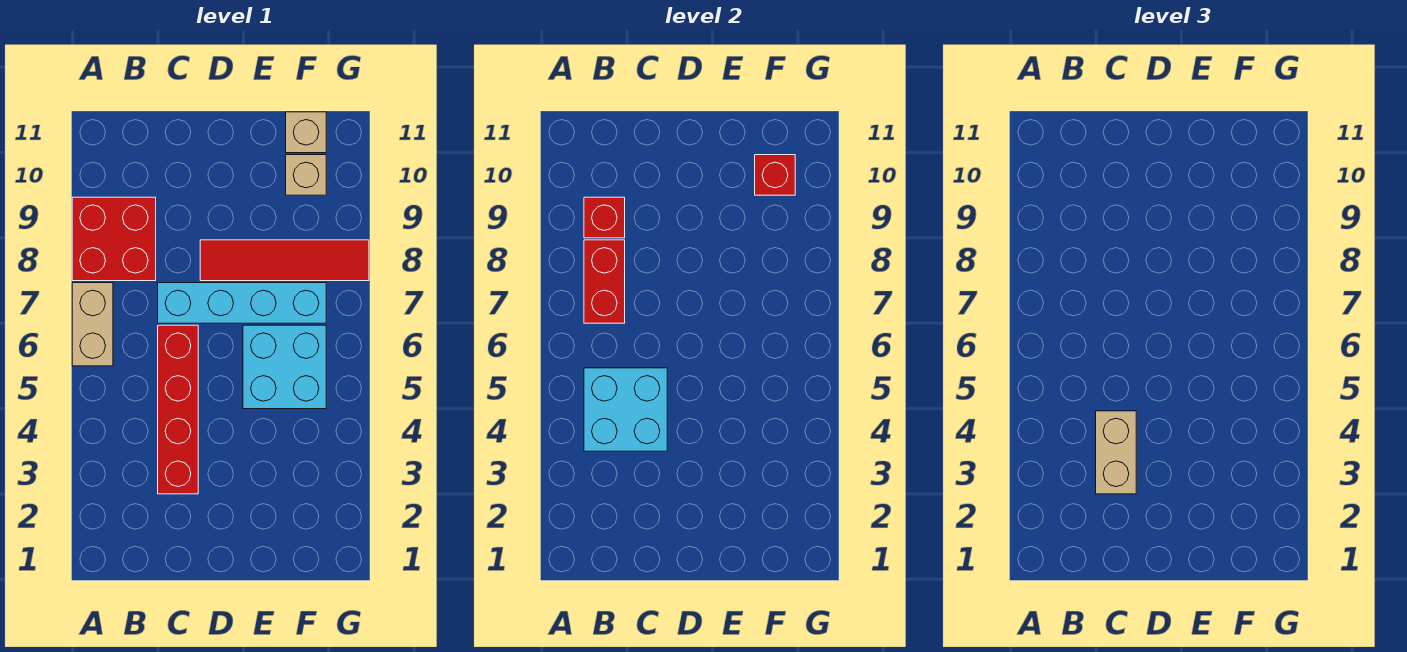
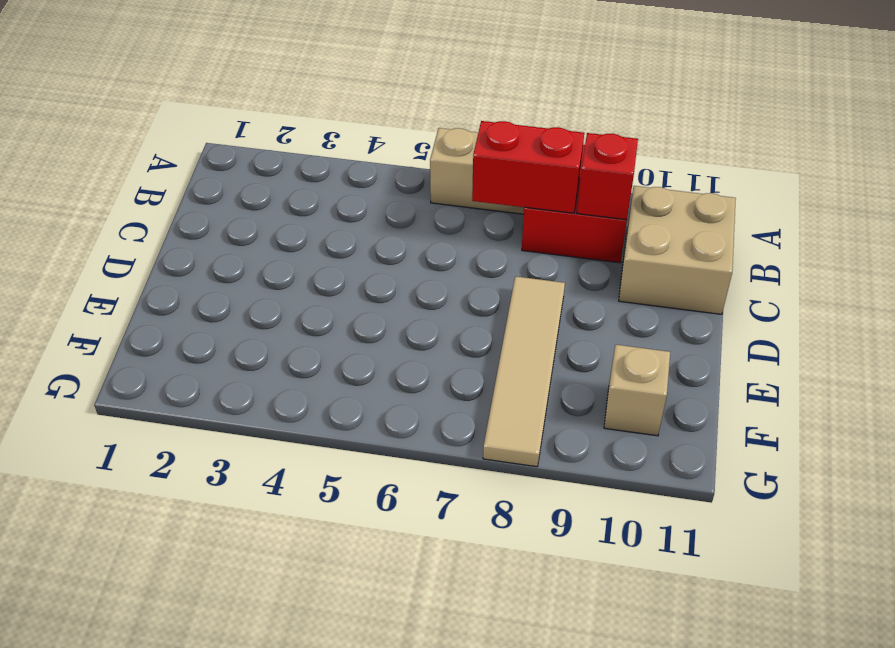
tan brick B10:C11 level 1 -> none
tan tile D8:G8 level 1 -> red tile D8:G8 level 1
none -> red brick C3:C6 level 1
none -> cyan brick C7:F7 level 1
none -> cyan brick E5:F6 level 1

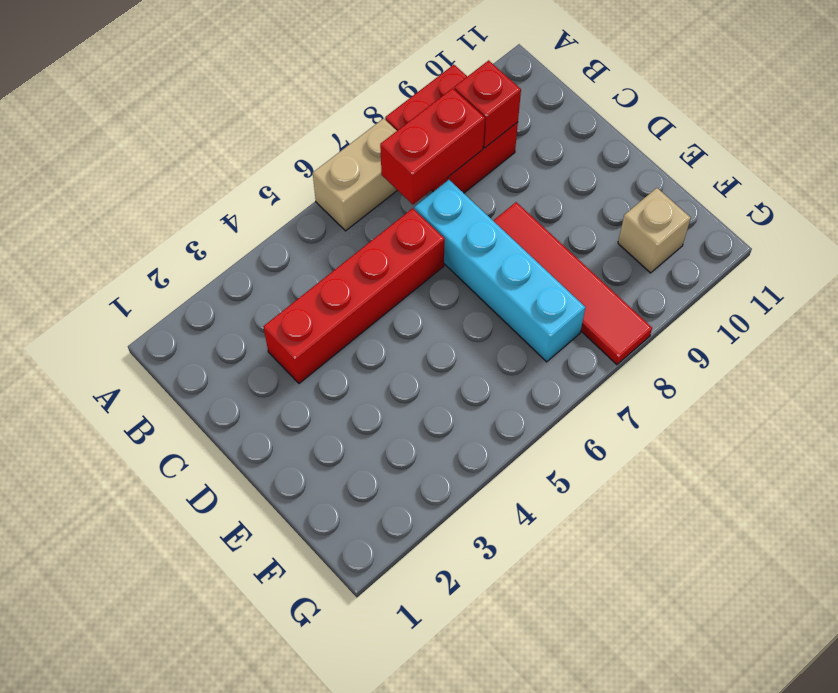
none -> cyan brick E5:F6 level 1
none -> tan brick F11 level 1
none -> cyan brick B4:C5 level 2

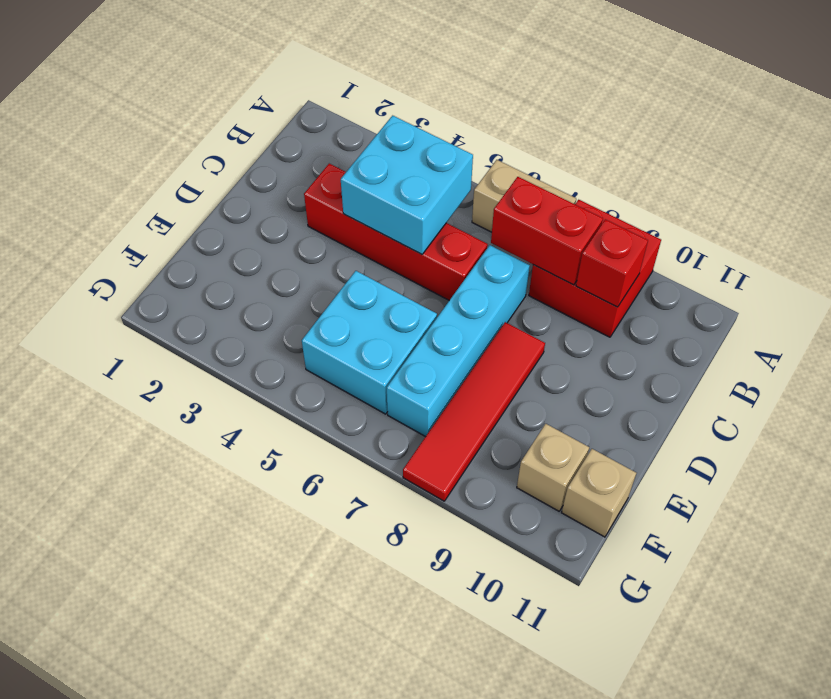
none -> red brick F10 level 2
none -> tan brick C3:C4 level 3

